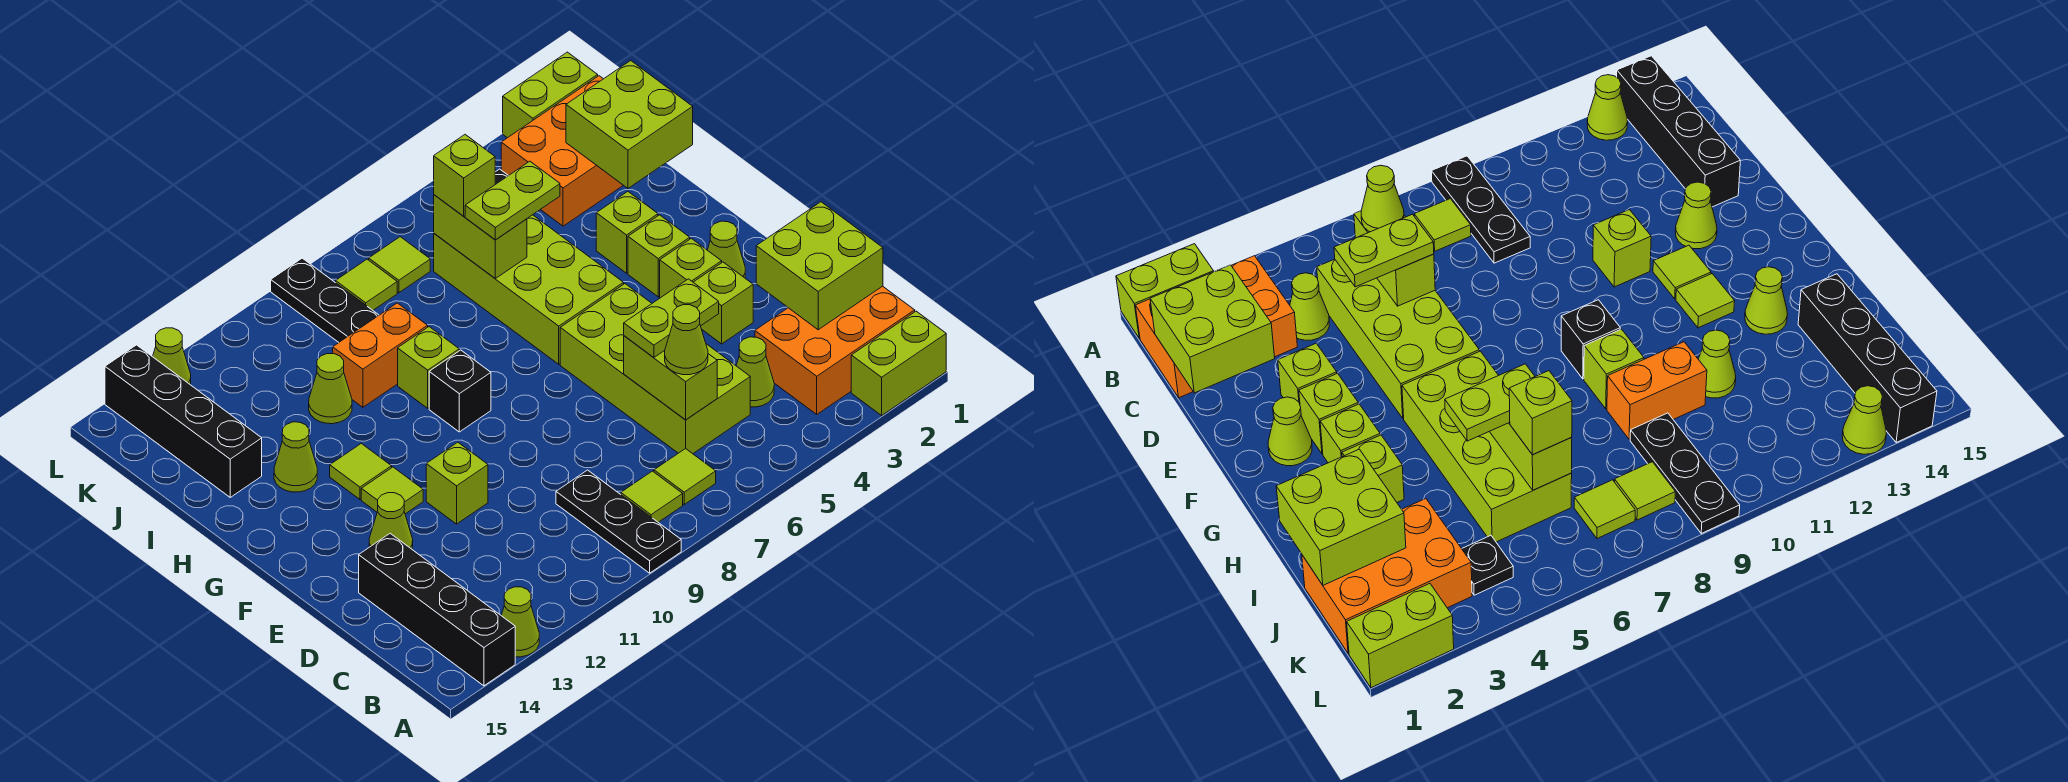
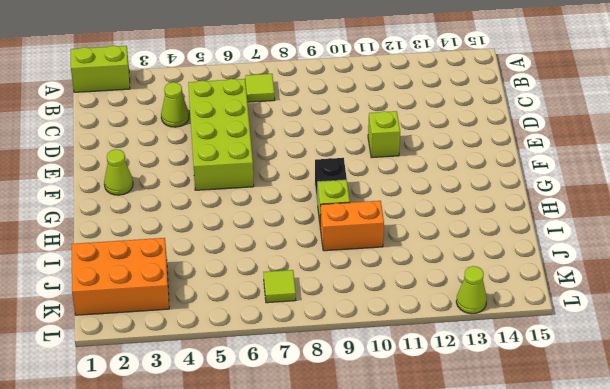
none -> black plate A9:C9 level 1
none -> lime cone A13 level 1
none -> black brick A14:D14 level 1
none -> orange brick B1:C3 level 1

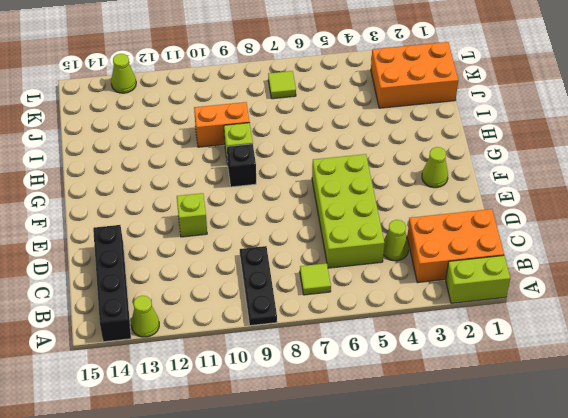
none -> lime tile B8 level 1
none -> lime brick E3 level 1
none -> lime cone E13 level 1
none -> lime brick F3 level 1

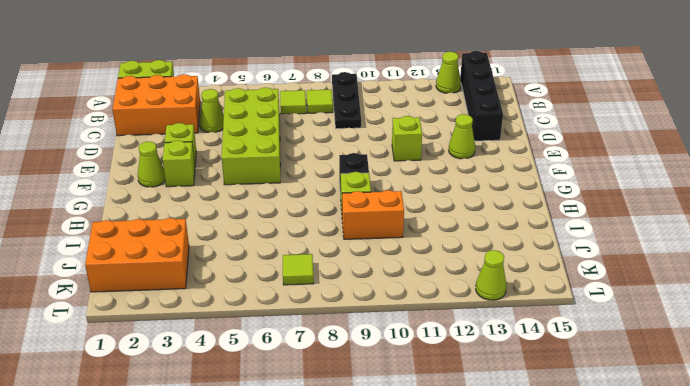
none -> lime tile F12 level 1
none -> lime brick G3 level 1
none -> lime brick G5:J6 level 1
none -> lime tile G12 level 1

